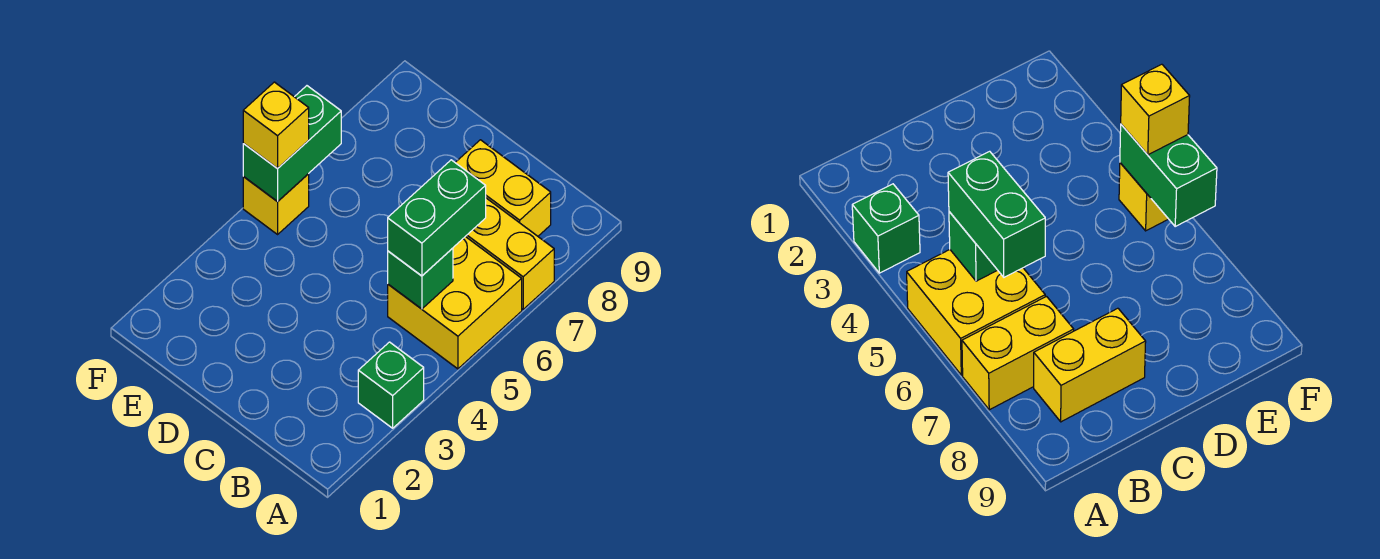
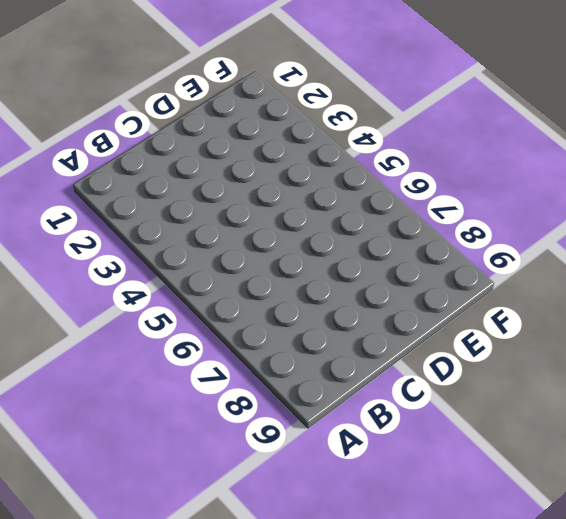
none -> green brick A3 level 1
none -> yellow brick A5:B6 level 1

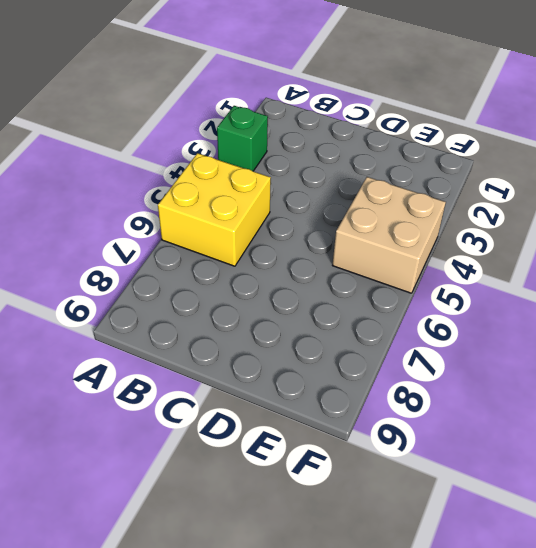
tan brick E4:F5 level 1 -> yellow brick F5 level 1
none -> yellow brick A7:B7 level 1
none -> yellow brick B8:C8 level 1

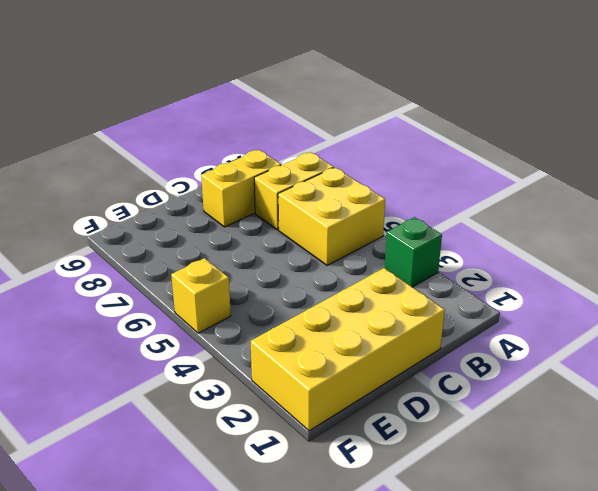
yellow brick C1:F2 level 1 -> none
none -> green brick B5 level 2
none -> green brick F5:F6 level 2

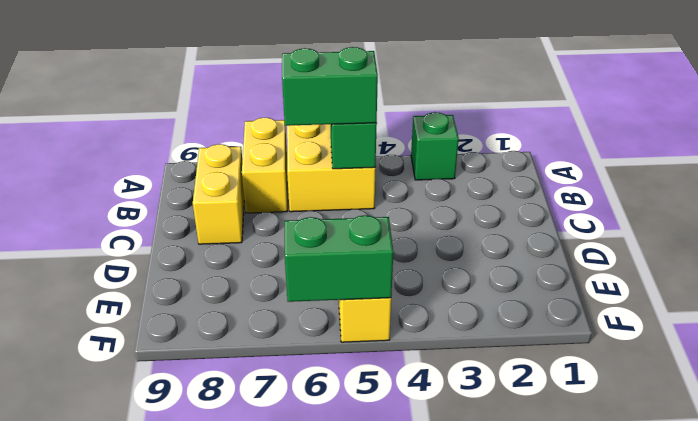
none -> yellow brick F5 level 3

